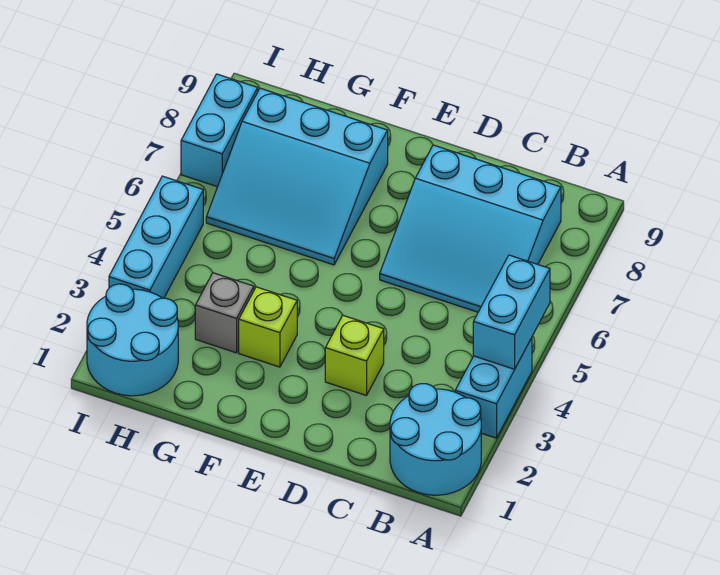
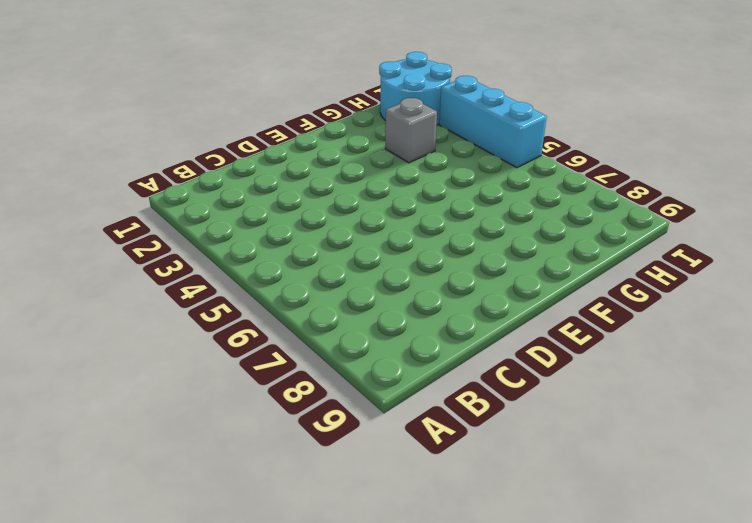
none -> cyan round brick A1:B2 level 1
none -> cyan brick A3:A4 level 1

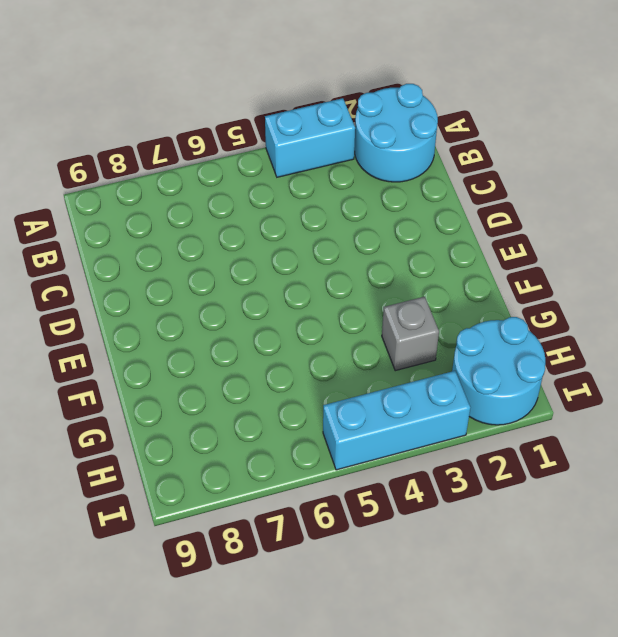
none -> cyan slope B6:D8 level 1 top 8
none -> lime brick D3 level 1

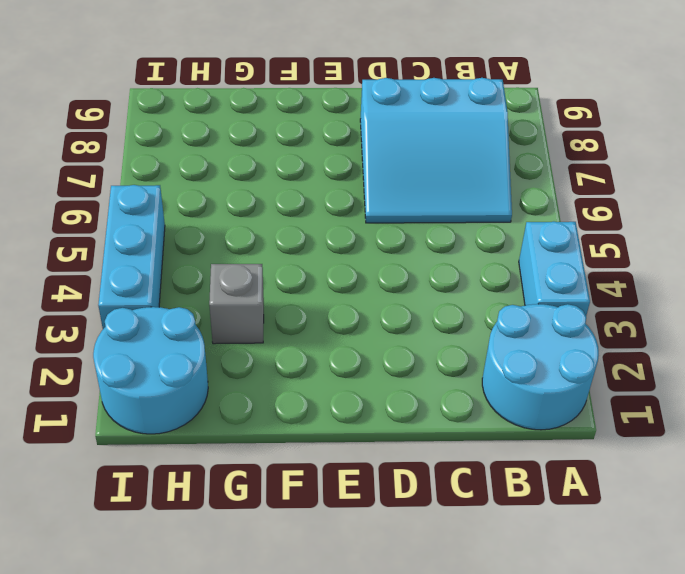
none -> lime brick D3 level 1
none -> lime brick F3 level 1

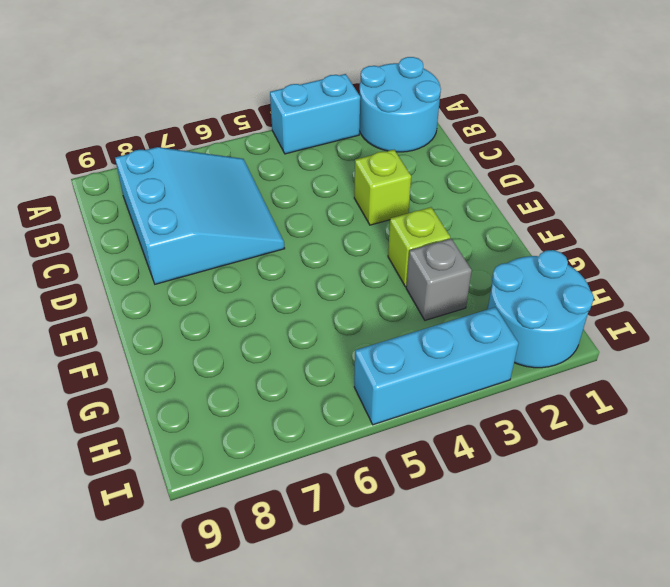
none -> cyan slope F6:H8 level 1 top 8
none -> cyan brick I7:I8 level 1

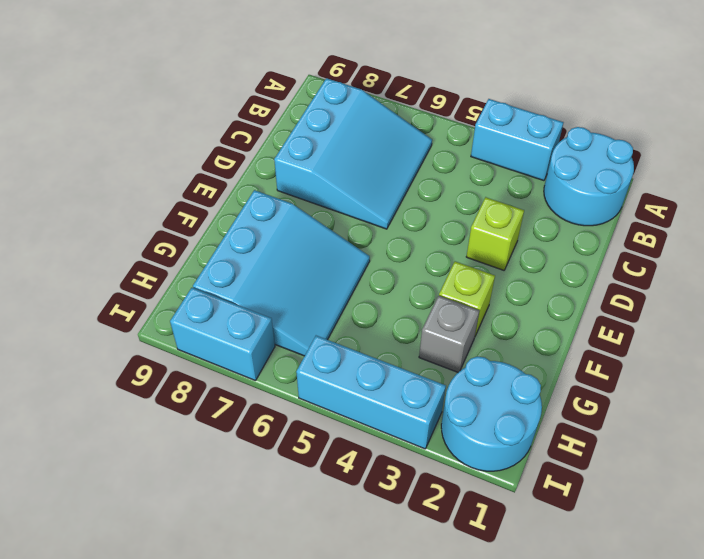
none -> cyan brick A4:A5 level 2

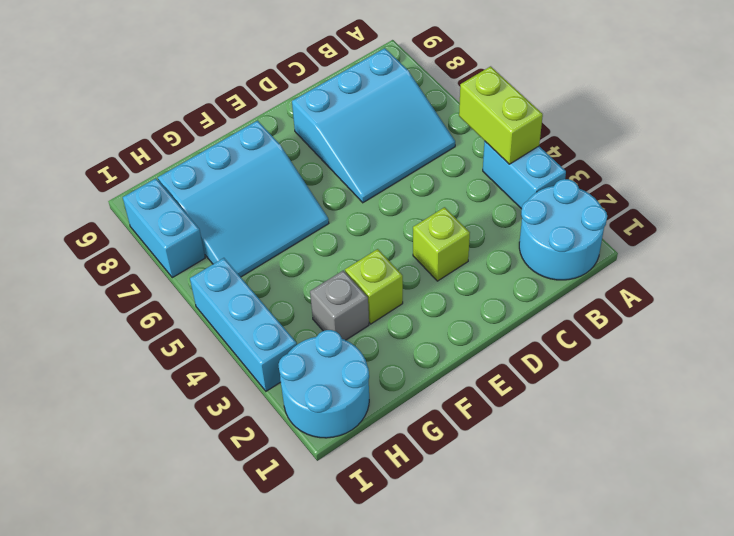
lime brick A4:A5 level 2 -> cyan brick A4:A5 level 2

